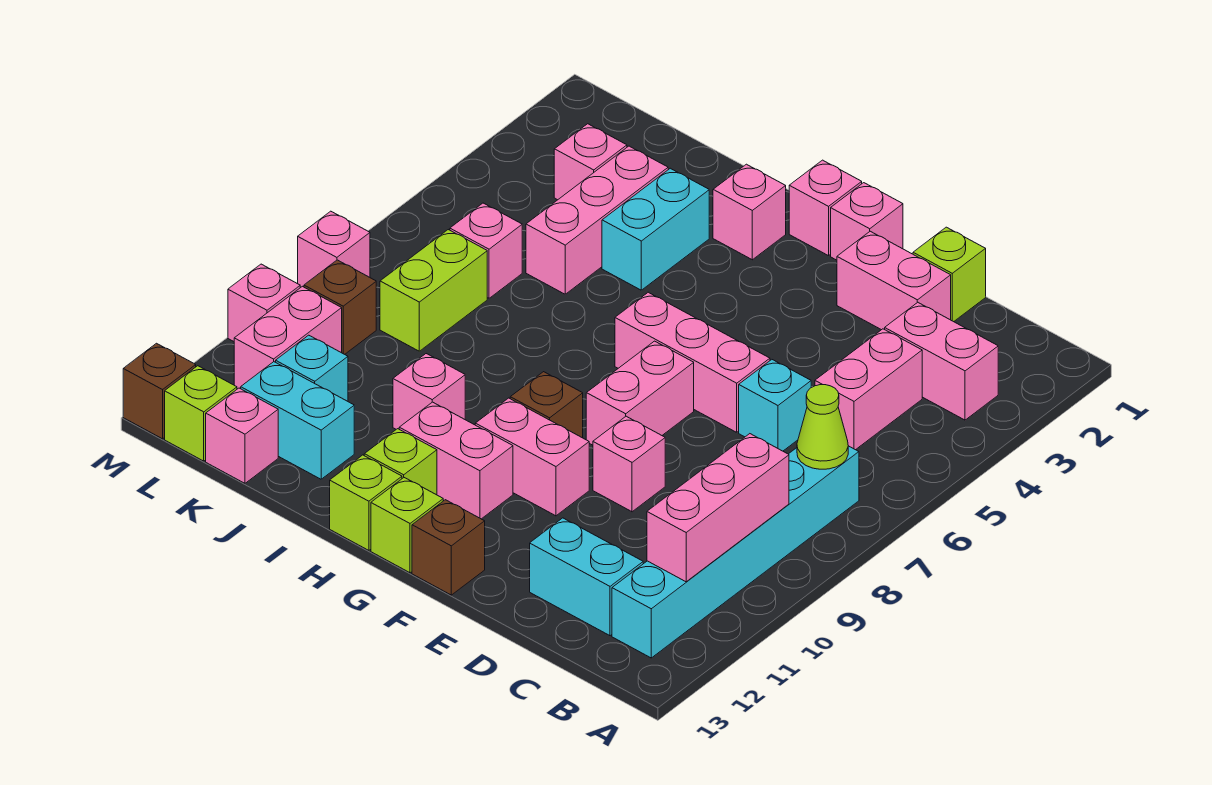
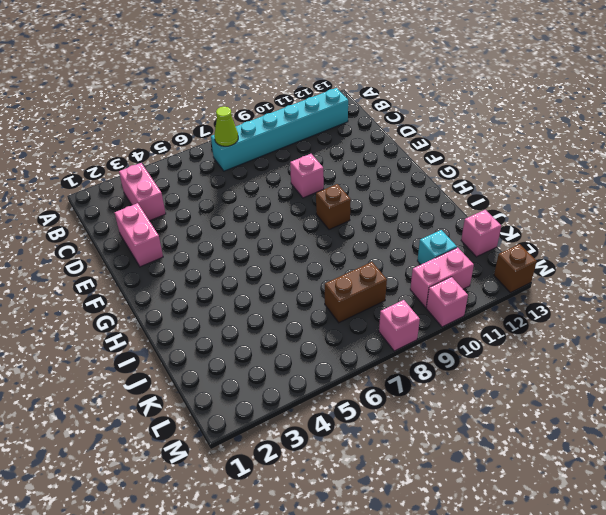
brown brick K7:K8 level 1 -> lime brick K7:K8 level 1
none -> pink brick C4:C5 level 1
none -> cyan brick C12:D12 level 1
none -> lime brick D1 level 1
none -> cyan brick D6 level 1

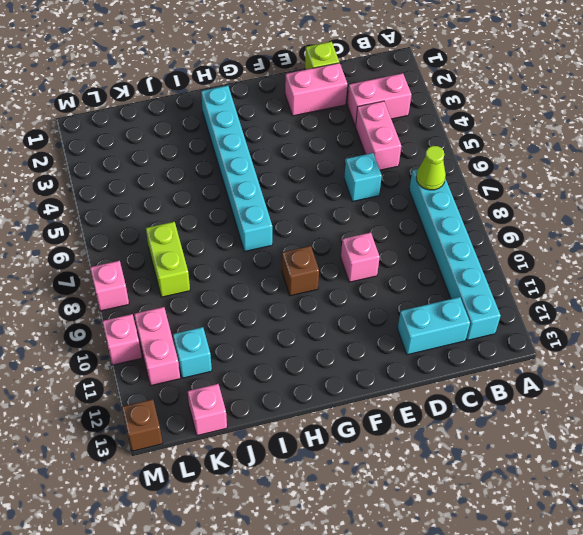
cyan brick H2:H7 level 1 -> pink brick H2 level 1
none -> pink brick E6:G6 level 1
none -> pink brick F1 level 1
none -> pink brick F7:F8 level 1
none -> pink brick F10:G10 level 1

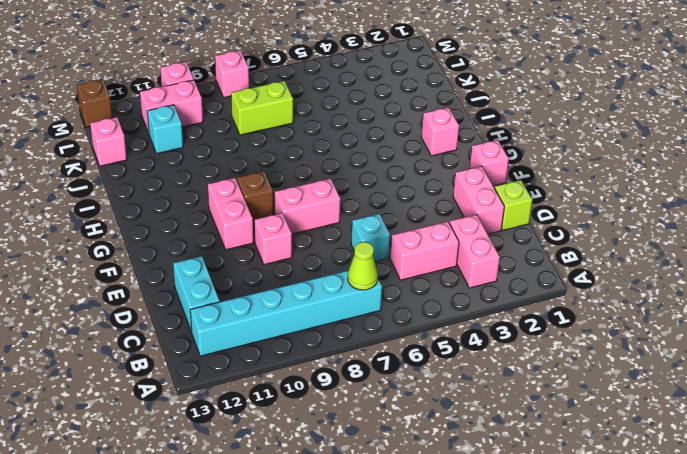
none -> pink brick E6:G6 level 1
none -> brown brick F13 level 1
none -> pink brick G1 level 1
none -> pink brick G11:H11 level 1

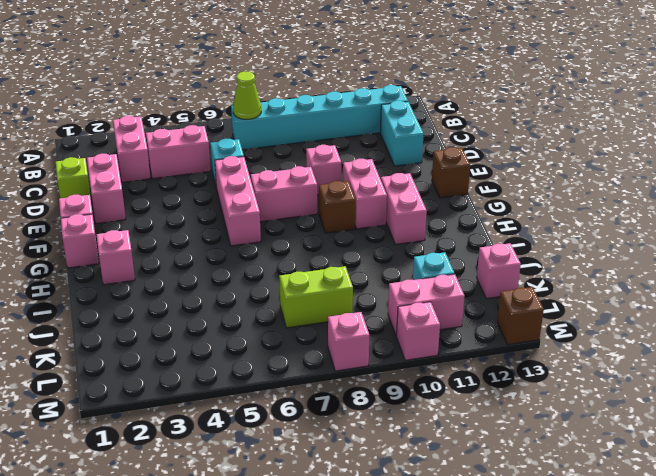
none -> lime brick G13 level 1
none -> lime brick H12 level 1
none -> lime brick H13 level 1
none -> cyan brick I3:I4 level 1

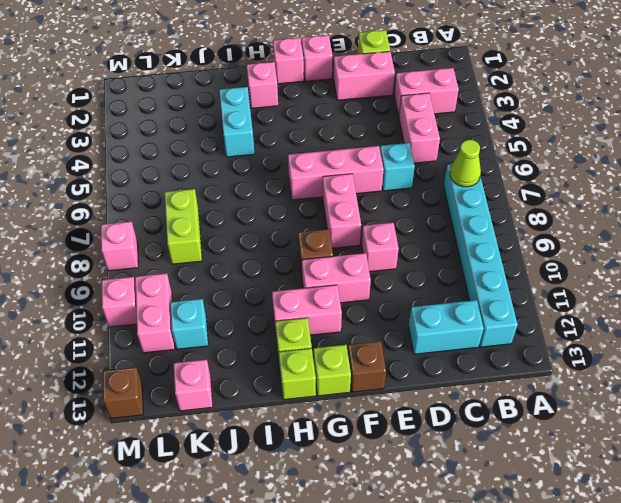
none -> pink brick I10 level 1
none -> pink brick J3:J5 level 1
none -> cyan brick J12:K12 level 1
none -> pink brick K3 level 1

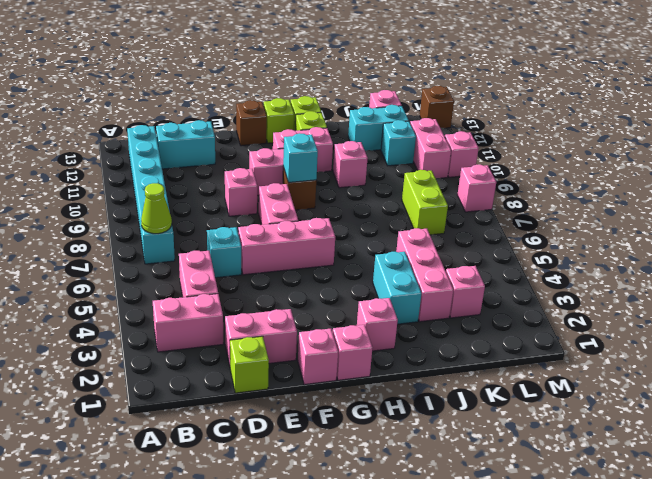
cyan brick G9 level 2 -> none
none -> pink brick K6 level 1
none -> brown brick L9 level 1
none -> lime brick L13 level 1
none -> pink brick B9:B11 level 2

